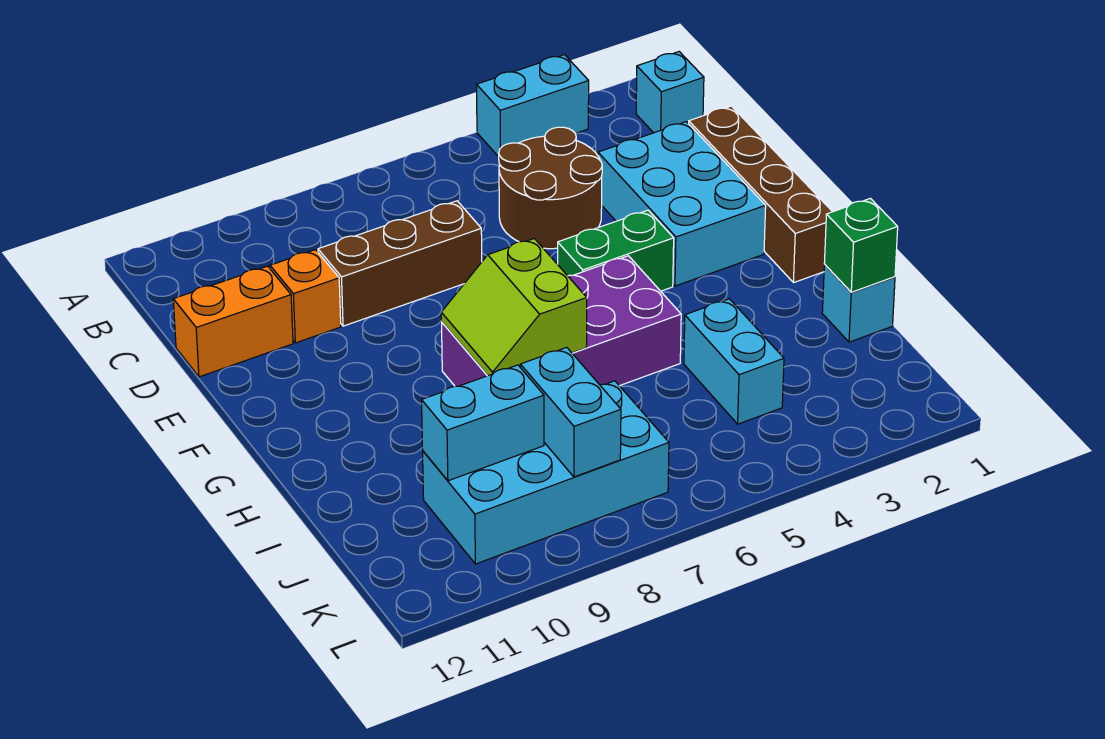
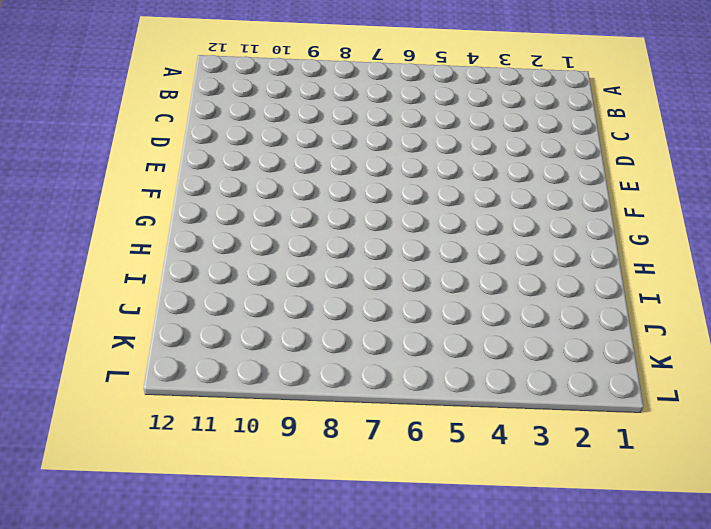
none -> cyan brick A3:A4 level 1
none -> cyan brick B1 level 1
none -> brown round brick C4:D5 level 1

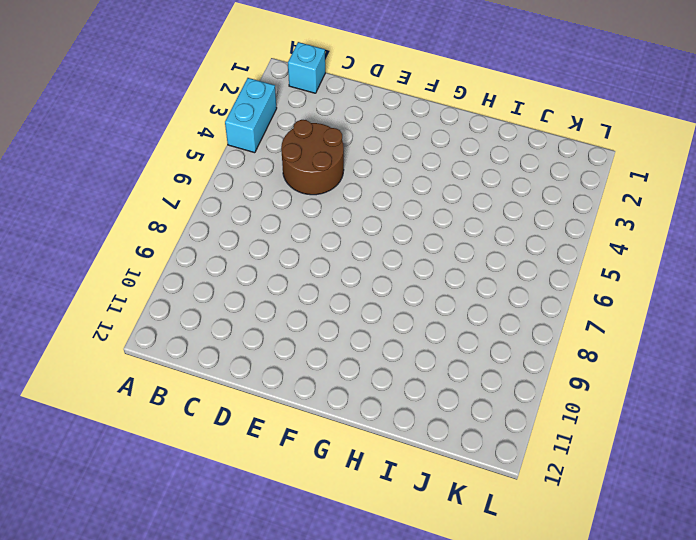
none -> brown brick D1:G1 level 1
none -> cyan brick D2:F3 level 1
none -> brown brick D7:D9 level 1

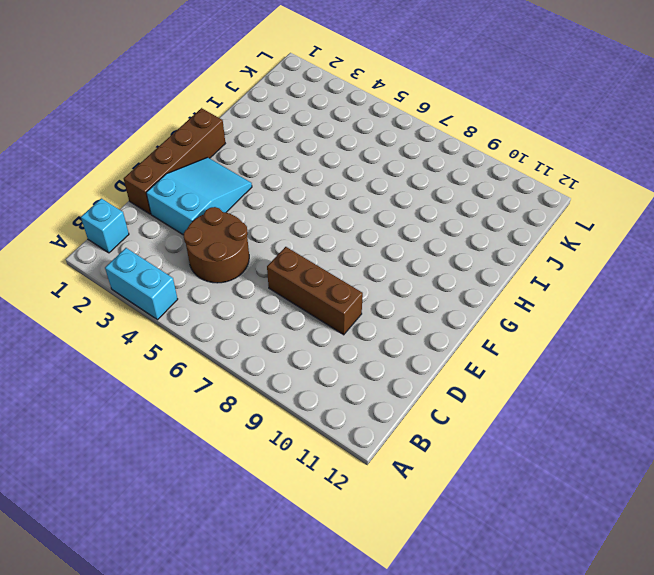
cyan slope D2:F3 level 1 top D -> cyan brick D2:F3 level 1
none -> orange brick D10 level 1
none -> orange brick D11:D12 level 1
none -> green brick F4:F5 level 1

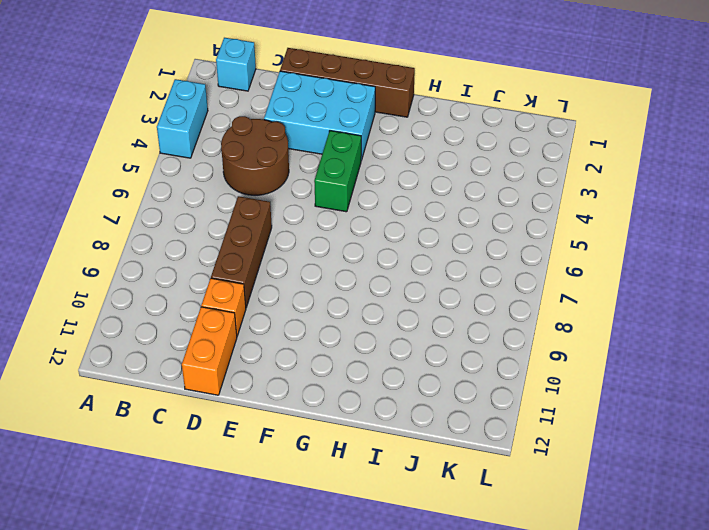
none -> purple brick G5:H8 level 1
none -> cyan brick I1 level 1
none -> cyan brick I4:J4 level 1

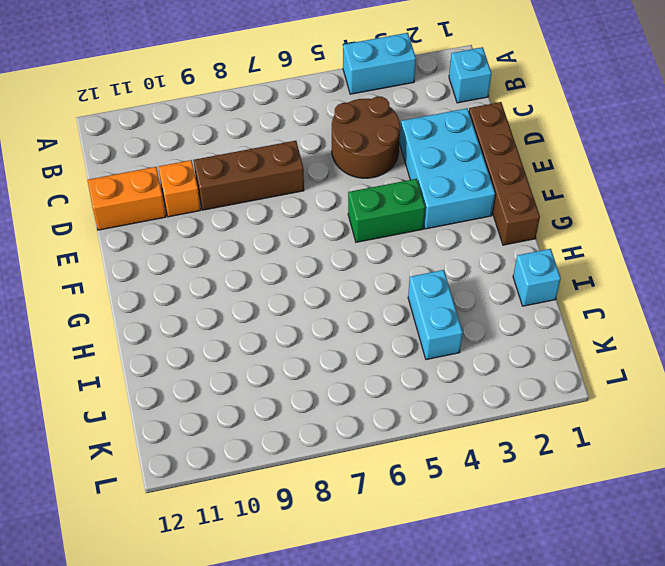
none -> purple brick G5:H8 level 1
none -> cyan brick J7:K10 level 1
none -> lime slope G7:H8 level 2 top 7

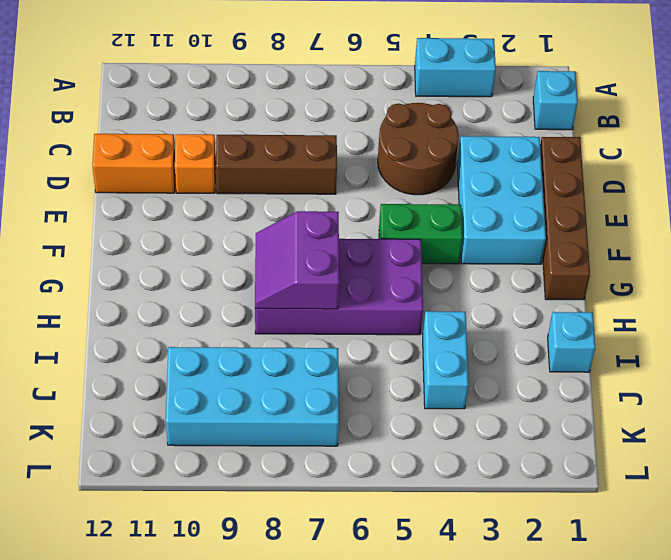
purple slope G7:H8 level 2 top 7 -> lime slope G7:H8 level 2 top 7
none -> green brick I1 level 2
none -> cyan brick J8:K8 level 2
none -> cyan brick J9:J10 level 2

